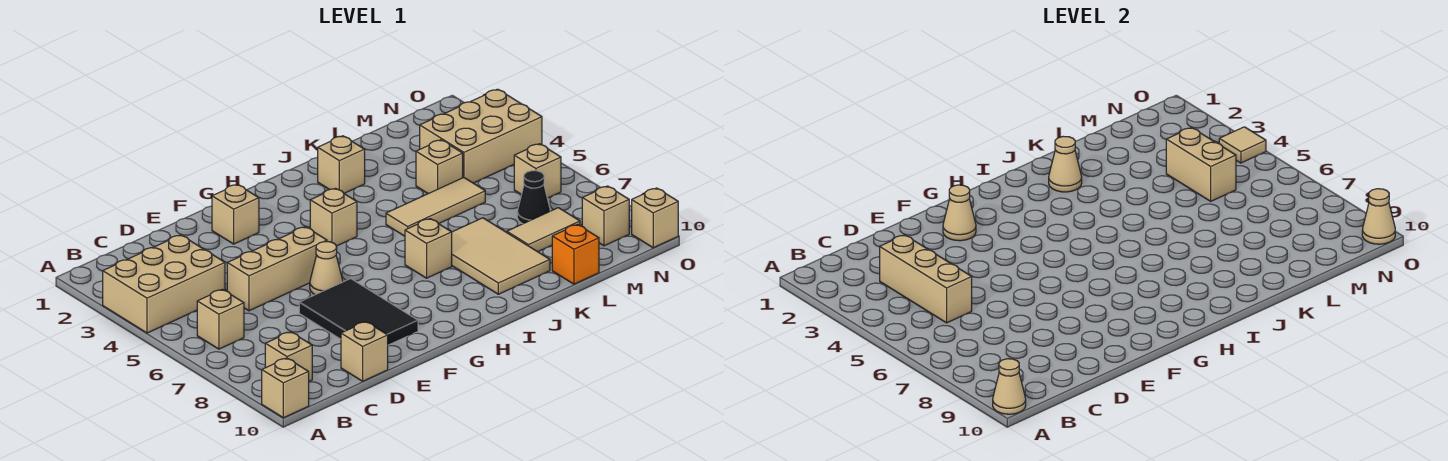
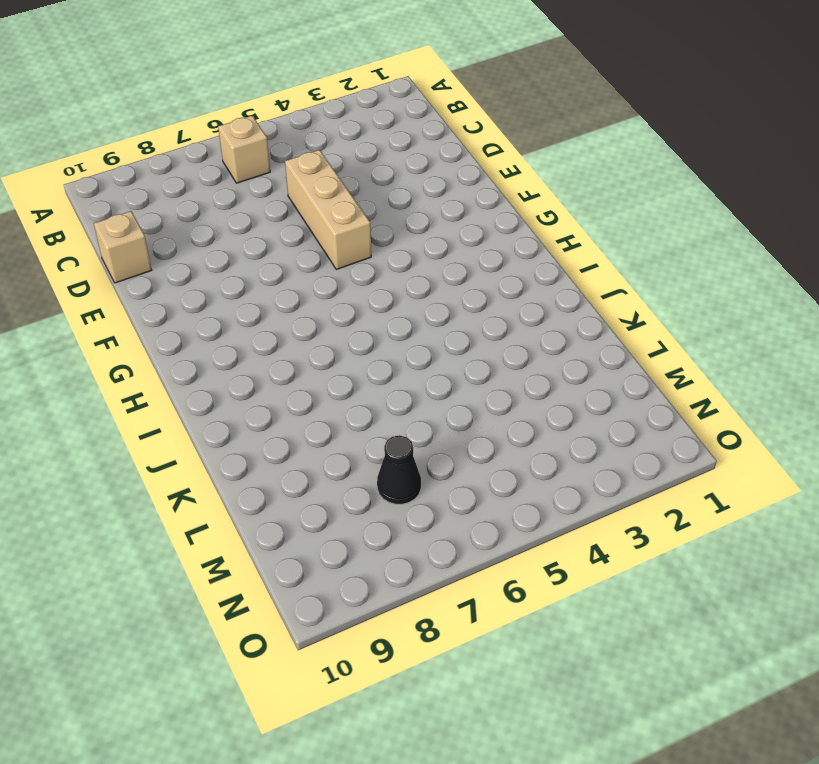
none -> tan brick A3:C4 level 1
none -> tan brick A10 level 1
none -> tan brick B9 level 1

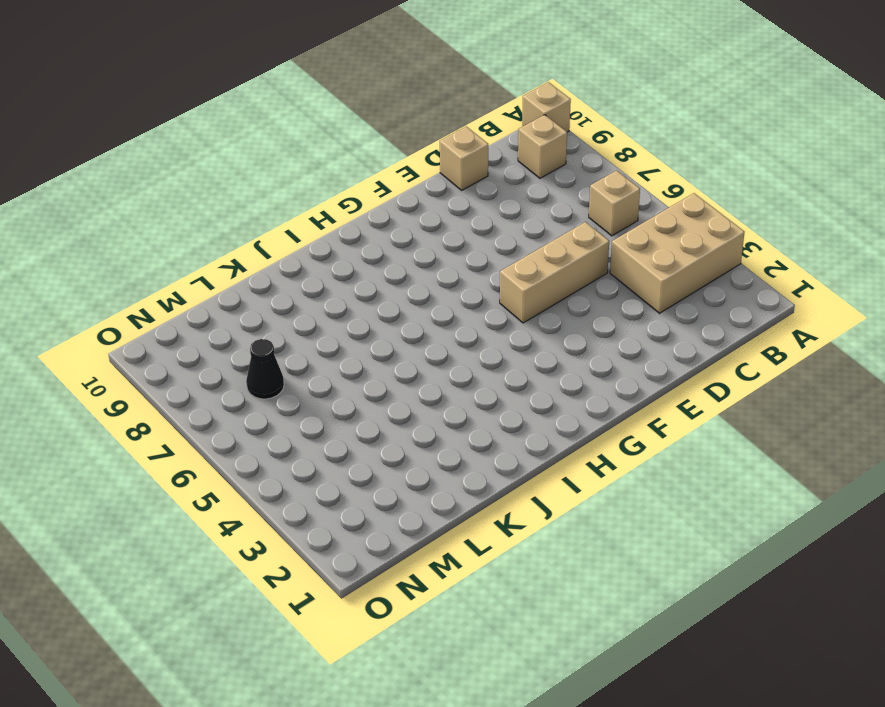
none -> black tile E7:F9 level 1
none -> tan brick F2 level 1
none -> tan cone F6 level 1

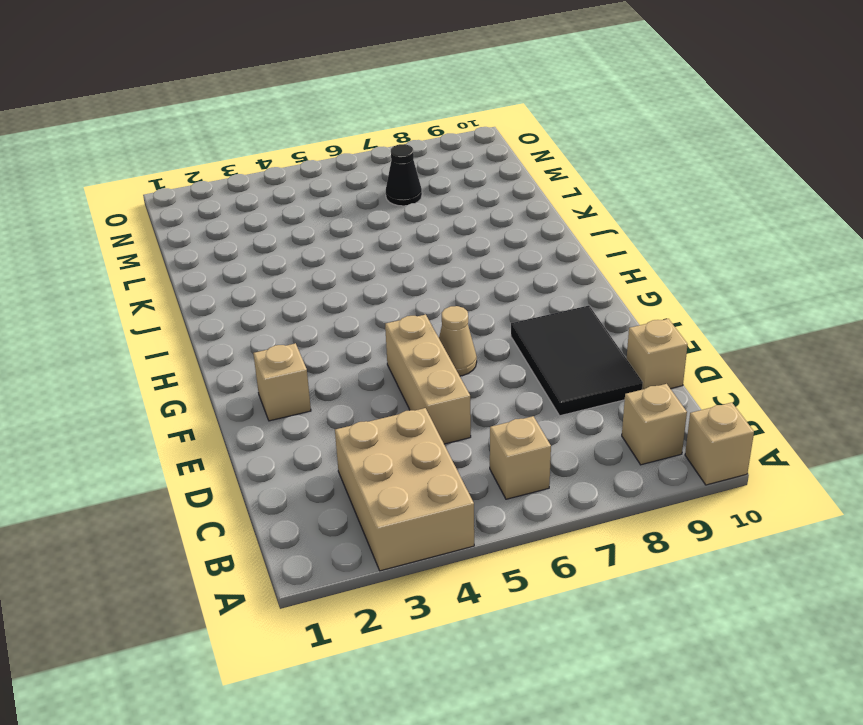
black tile D8:F9 level 1 -> black tile E7:F9 level 1
none -> tan brick H4 level 1
none -> tan brick I7 level 1
none -> tan brick J2 level 1

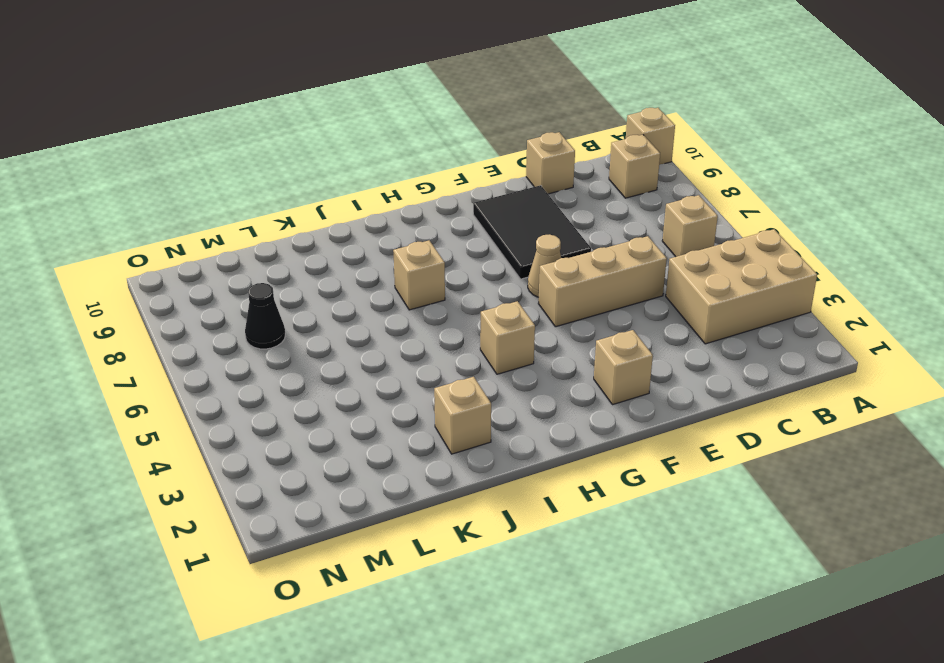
none -> tan tile J5:L5 level 1
none -> tan tile J7:K9 level 1
none -> tan brick L4 level 1

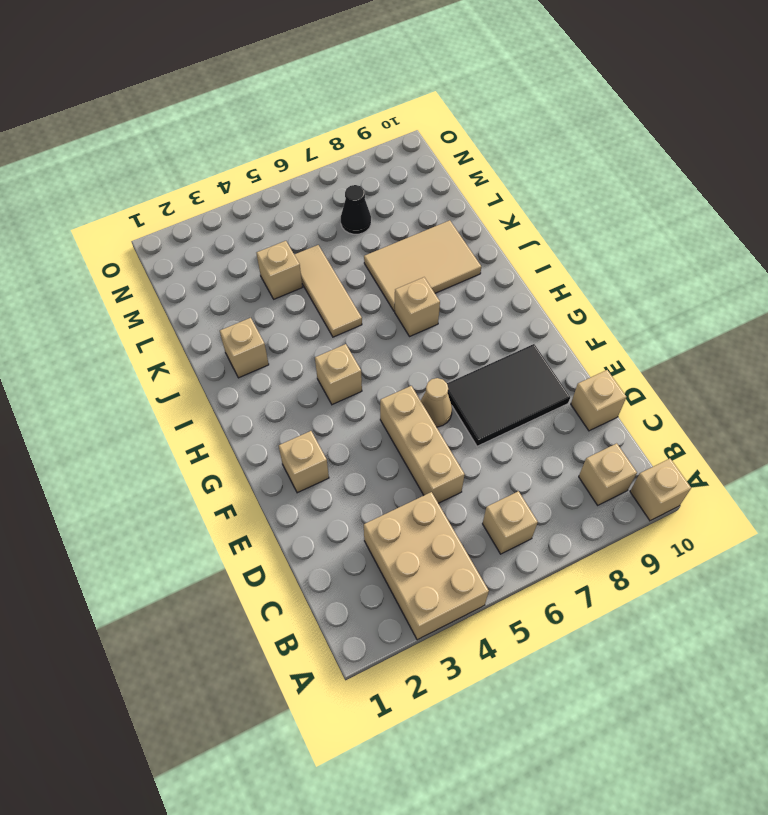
none -> tan tile L8:M8 level 1
none -> orange brick L10 level 1
none -> tan brick M3:O4 level 1

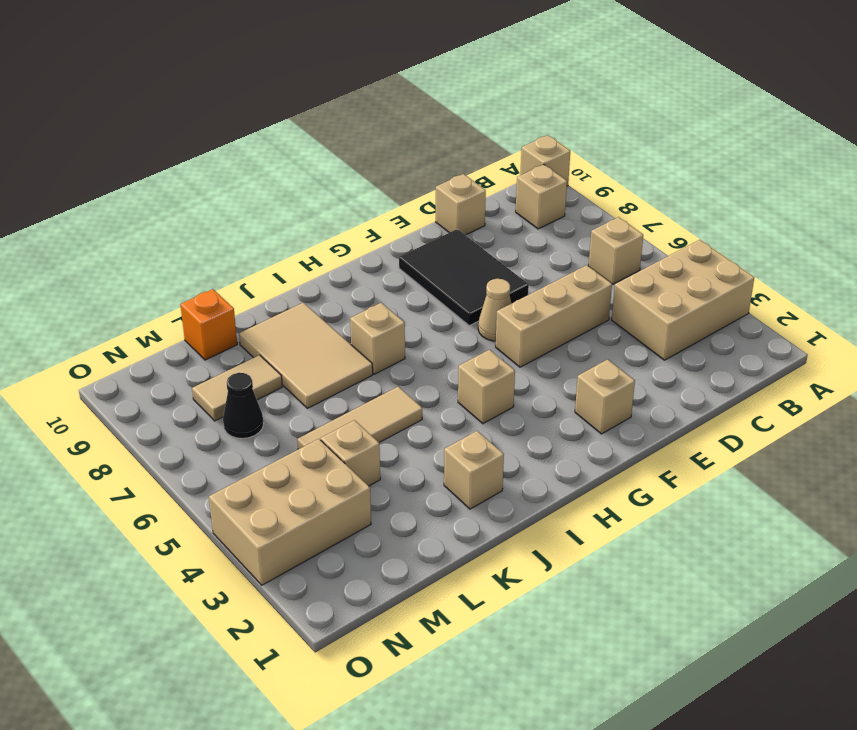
none -> tan brick N6 level 1
none -> tan brick N9 level 1
none -> tan brick O10 level 1

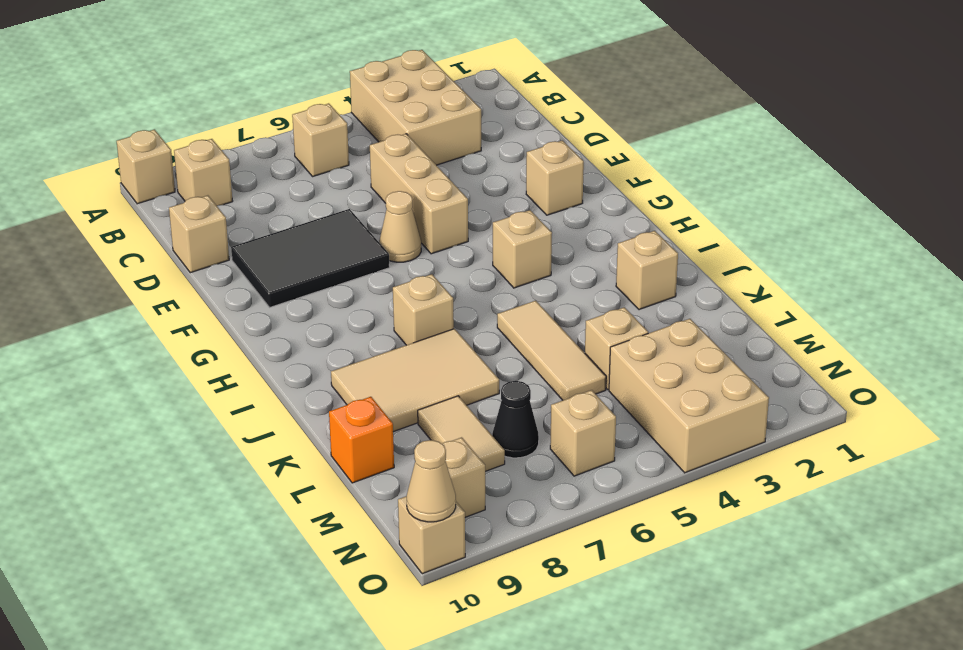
none -> tan cone A10 level 2
none -> tan brick C3:C5 level 2
none -> tan cone F2 level 2

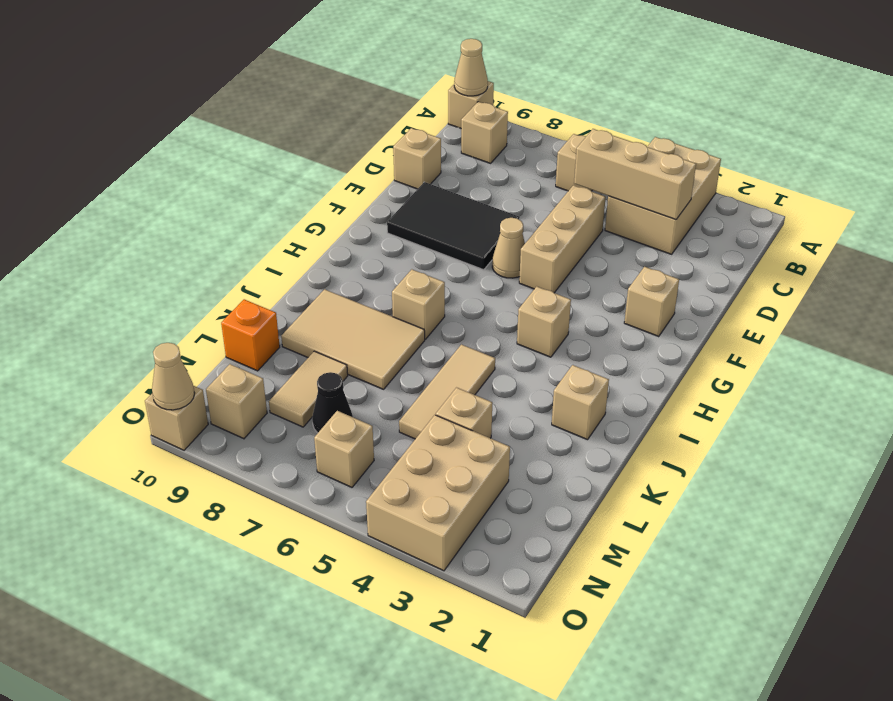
none -> tan cone F2 level 2
none -> tan cone J2 level 2
none -> tan brick M4:M5 level 2

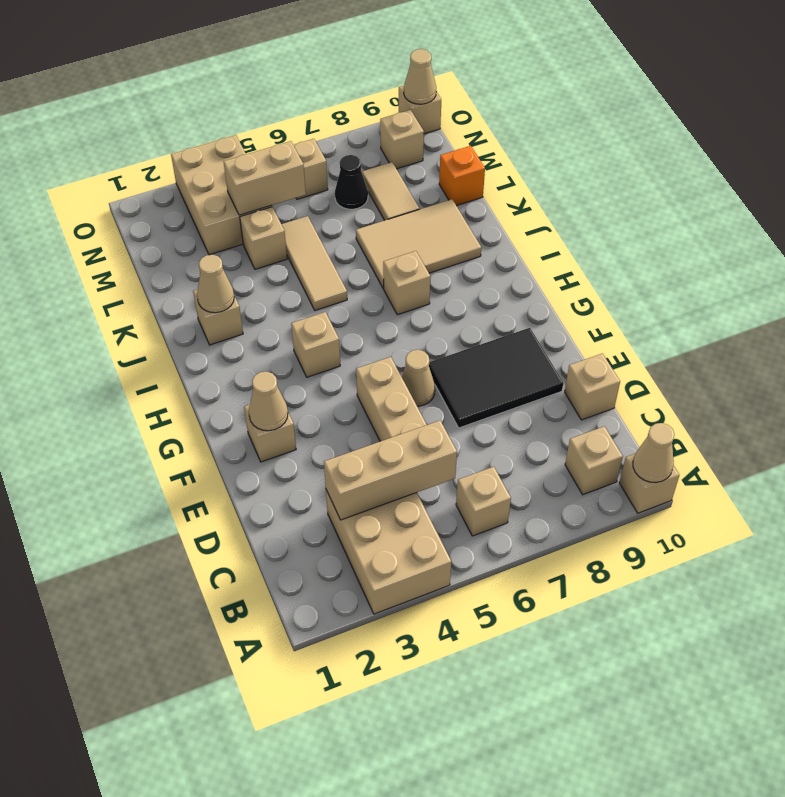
none -> tan tile O4 level 2

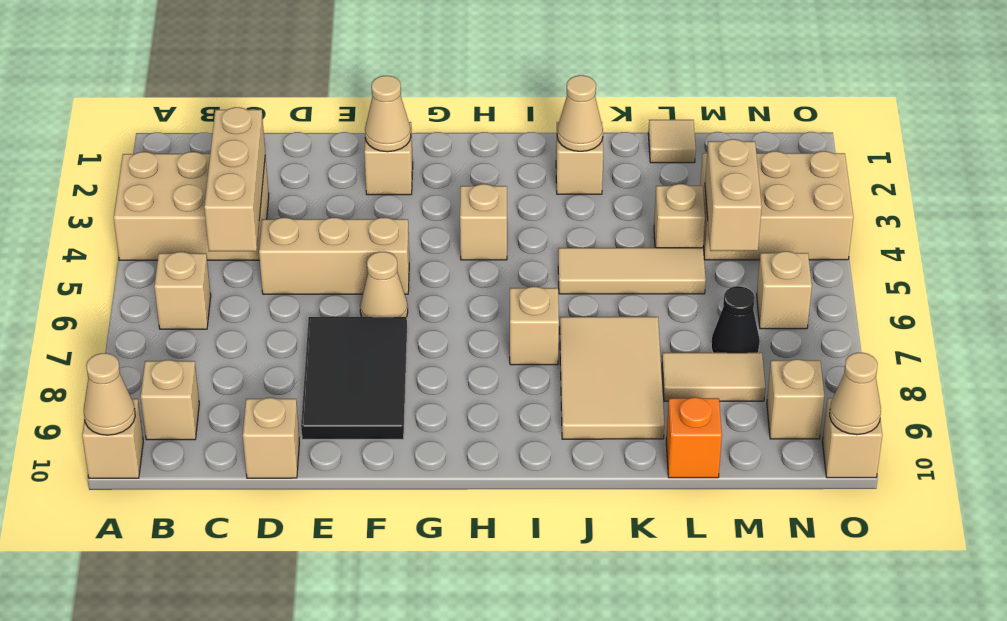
tan tile L1 level 1 -> tan tile O4 level 2

